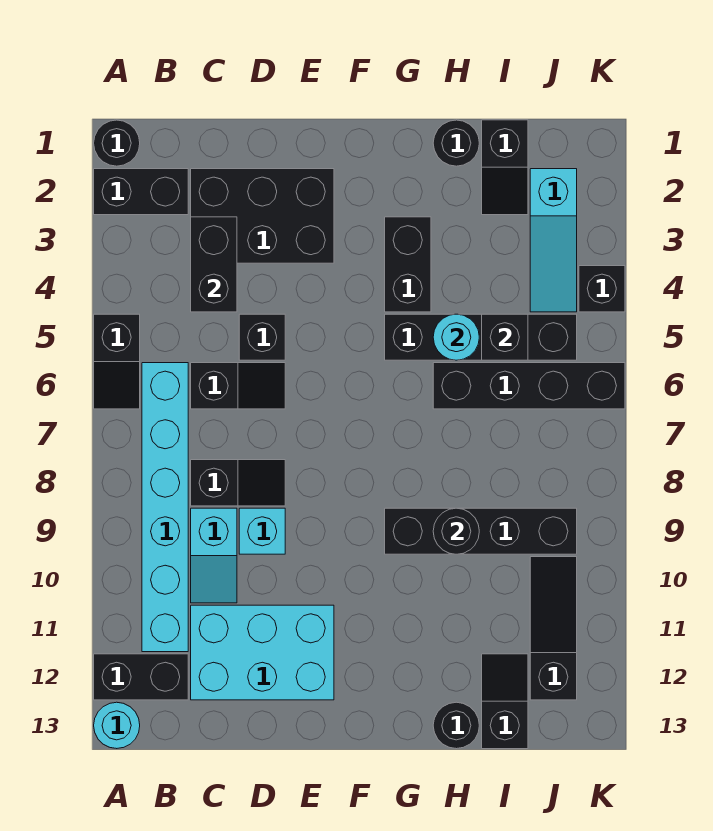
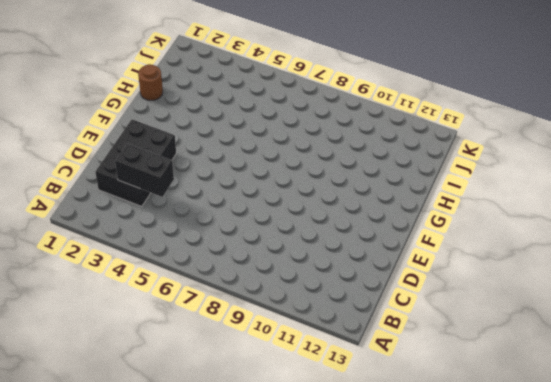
brown round brick H1 level 1 -> black round brick H1 level 1
none -> black round brick A1 level 1
none -> black brick A2:B2 level 1
none -> black slope A5:A6 level 1 top 5

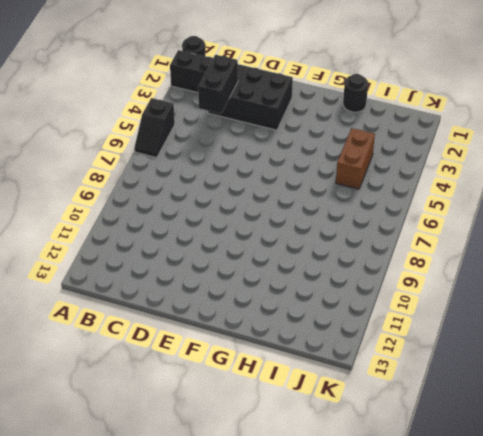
brown brick I4:I5 level 1 -> black brick G5:J5 level 1
none -> black brick A12:B12 level 1
none -> cyan round brick A13 level 1
none -> cyan brick B6:B11 level 1

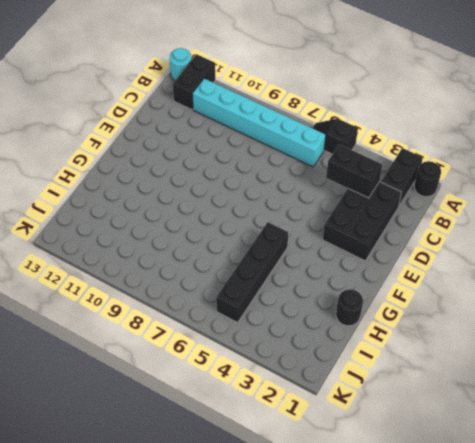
none -> black slope C6:D6 level 1 top C
none -> black slope C8:D8 level 1 top C
none -> cyan slope C9:C10 level 1 top 9

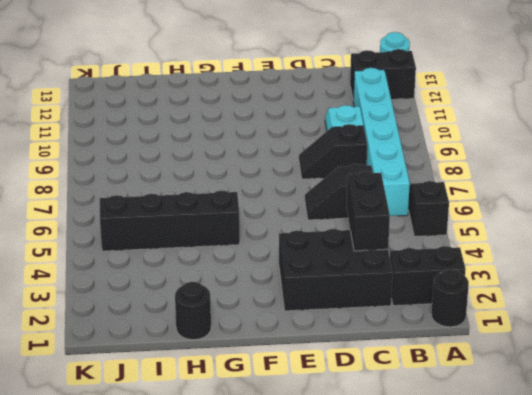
none -> cyan brick C11:E12 level 1
none -> black brick D5 level 1
none -> cyan brick D9 level 1

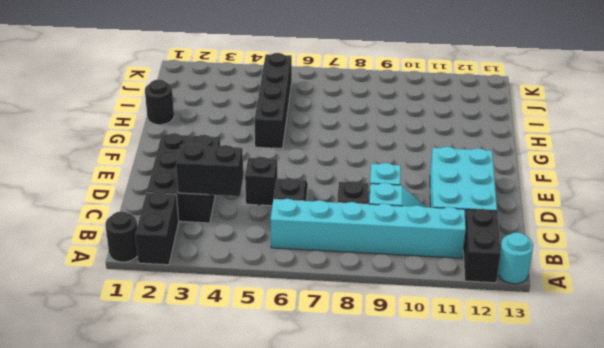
none -> black slope A5:A6 level 1 top 5
none -> black brick G3:G4 level 1
none -> black brick G9:J9 level 1

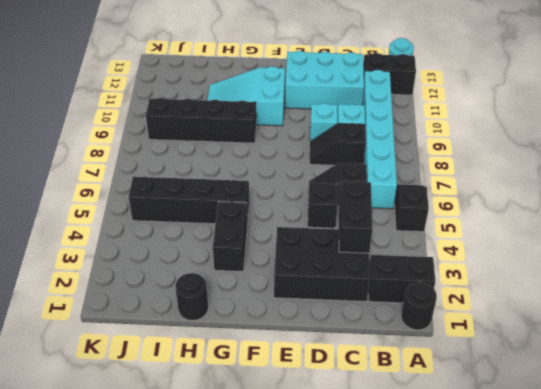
cyan slope F10:H11 level 1 top F -> none
none -> black brick H6:K6 level 1
none -> black round brick H13 level 1
none -> black slope I1:I2 level 1 top 1

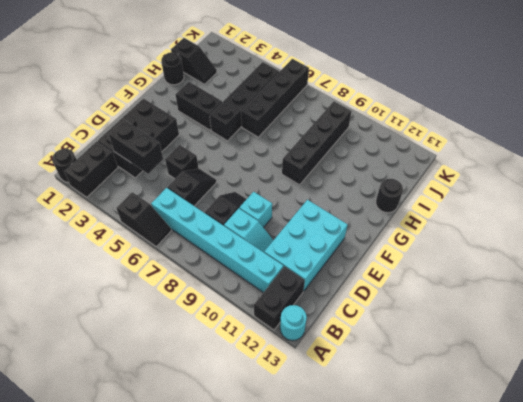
none -> black slope I12:I13 level 1 top 13
none -> cyan slope J2:J4 level 1 top 2
none -> black slope J10:J12 level 1 top 12

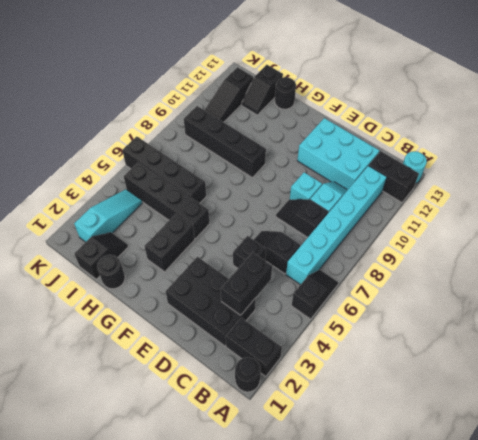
none -> black brick K4 level 1
none -> cyan round brick H5 level 2
none -> black round brick H9 level 2

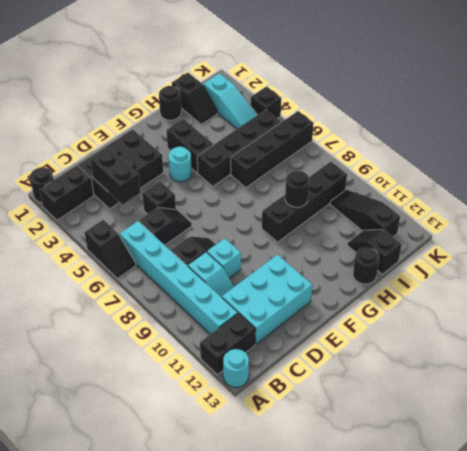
cyan round brick F4 level 1 -> cyan round brick H5 level 2
none -> black brick I5 level 2

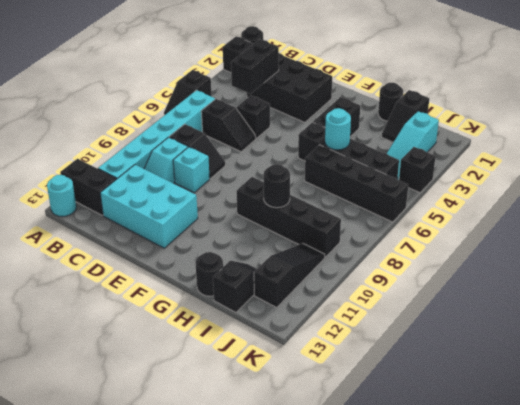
none -> black brick I5 level 2

